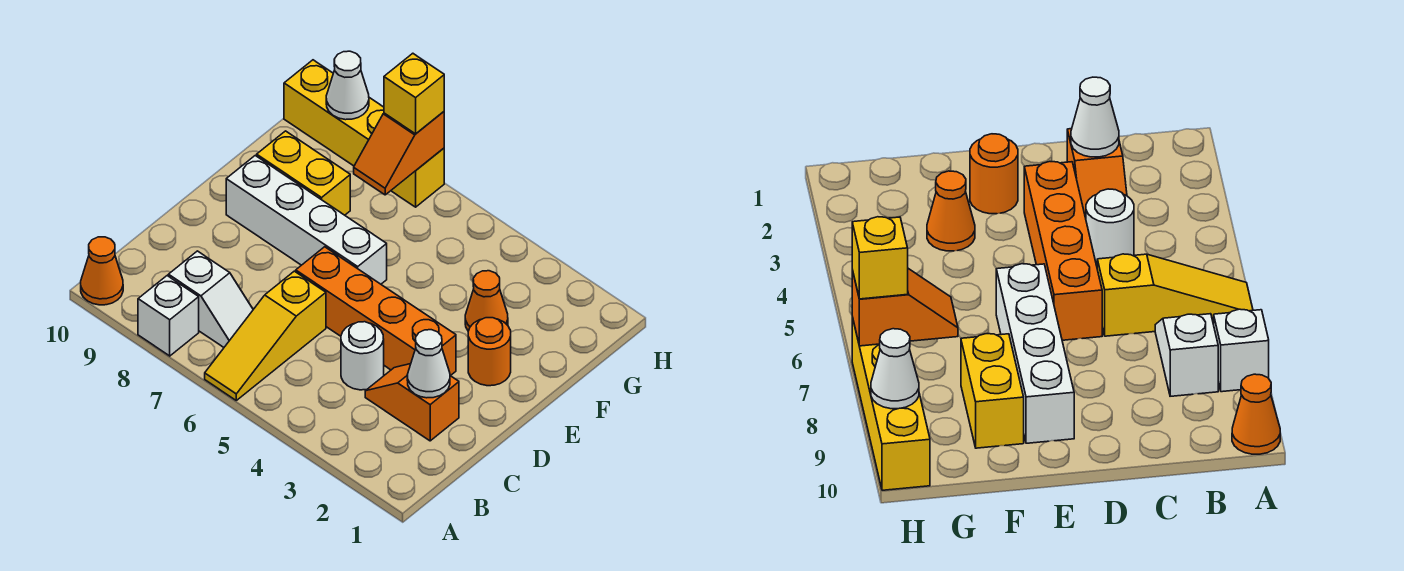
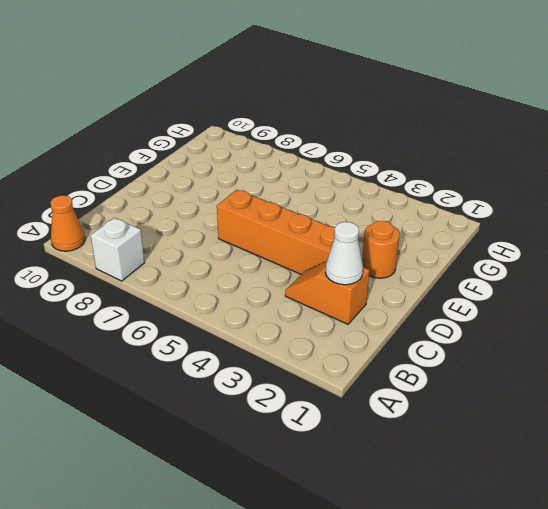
none -> yellow slope A6:C6 level 1 top C
none -> white slope B7:B8 level 1 top 8
none -> white round brick C4 level 1

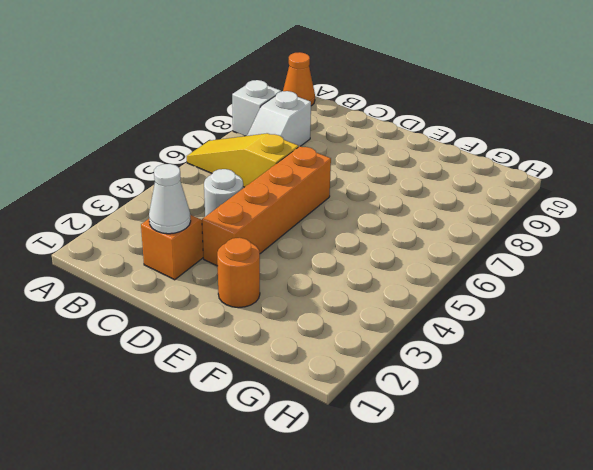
none -> white brick E6:E9 level 1
none -> orange cone F3 level 1
none -> yellow brick F8:F9 level 1

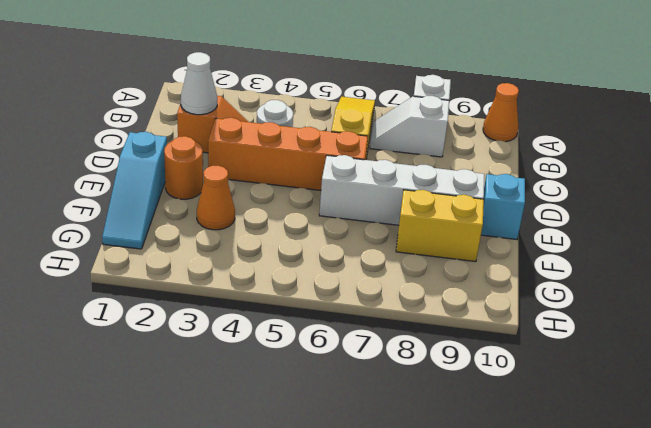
cyan slope E1:G1 level 1 top E -> none
cyan brick E10 level 1 -> none
none -> yellow brick H7:H10 level 1
none -> orange slope G7:H7 level 2 top H
none -> white cone H9 level 2

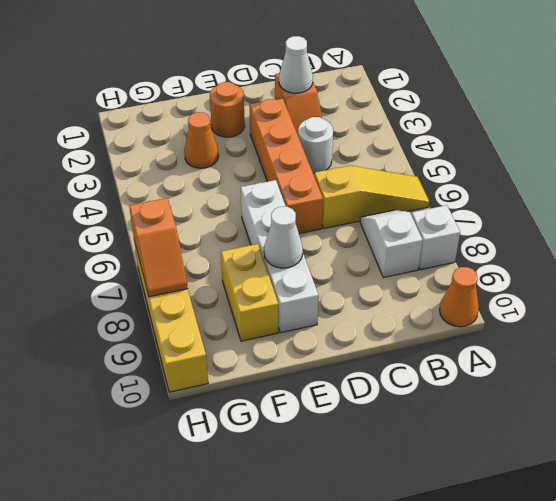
white cone E8 level 2 -> white cone H9 level 2
orange slope H7:H8 level 2 top 7 -> orange slope G7:H7 level 2 top H
none -> yellow brick H7 level 3

